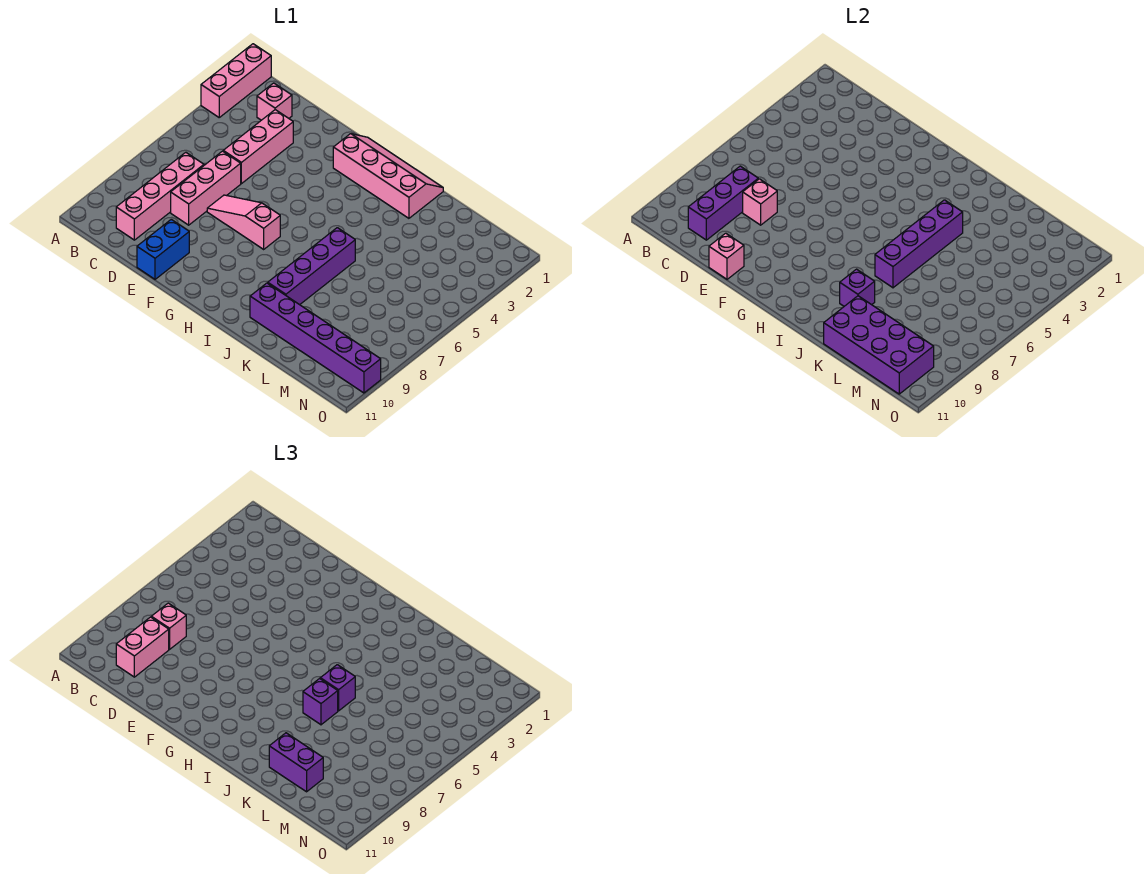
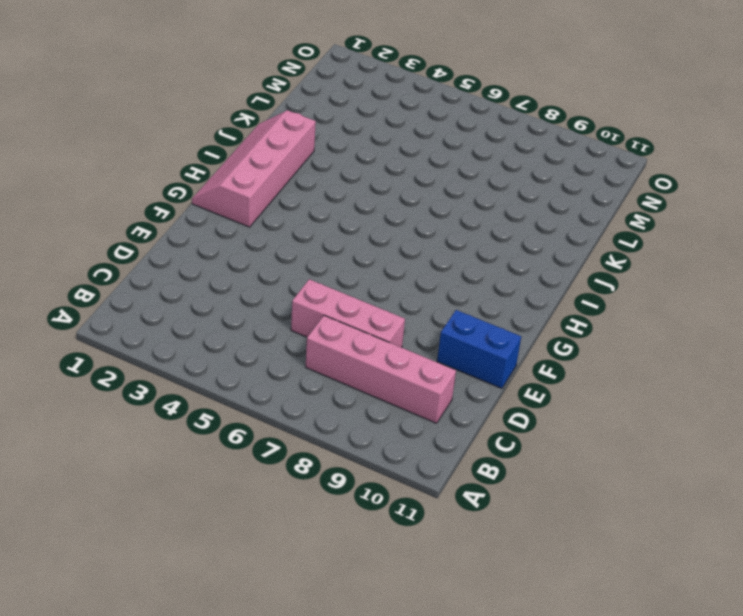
none -> pink brick A1:A3 level 1
none -> pink brick C2 level 1
none -> pink brick D3:D5 level 1

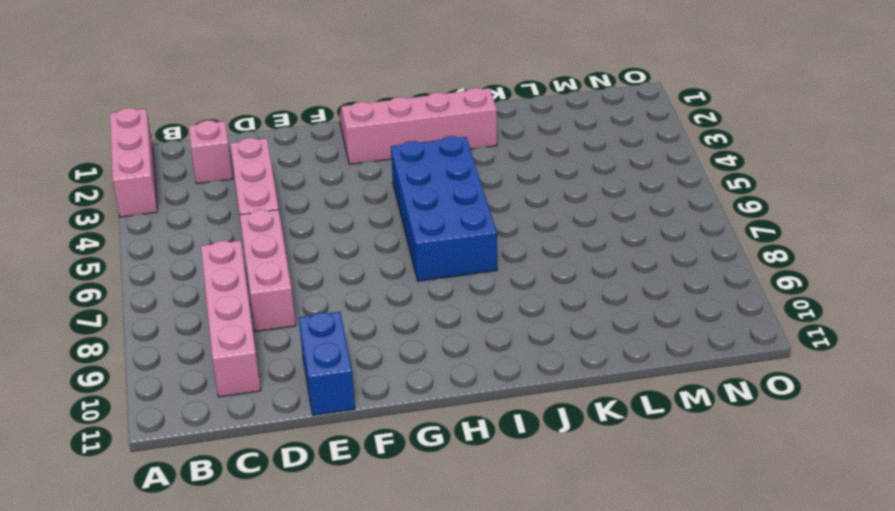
blue brick H4:I7 level 1 -> none
none -> pink slope E7:G7 level 1 top G
none -> purple brick J6:J9 level 1
none -> purple brick J10:O10 level 1

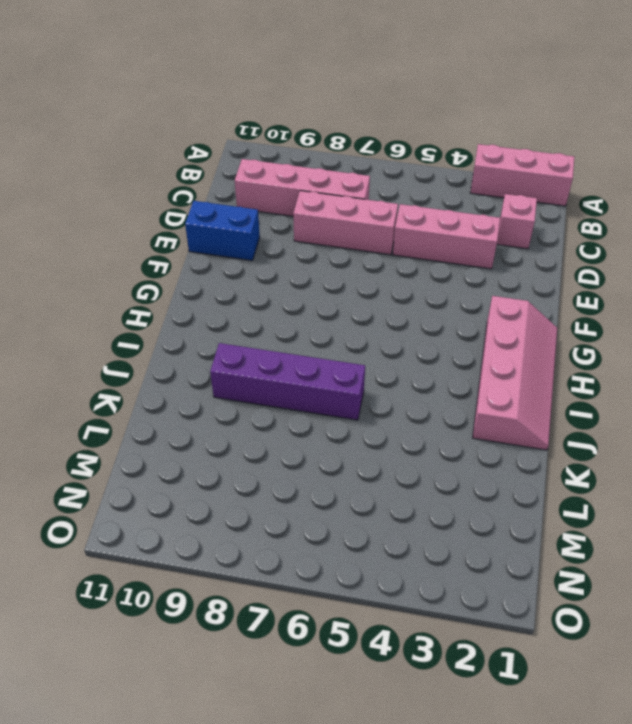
none -> pink slope E7:G7 level 1 top G
none -> purple brick J10:O10 level 1
none -> purple brick C8:C10 level 2

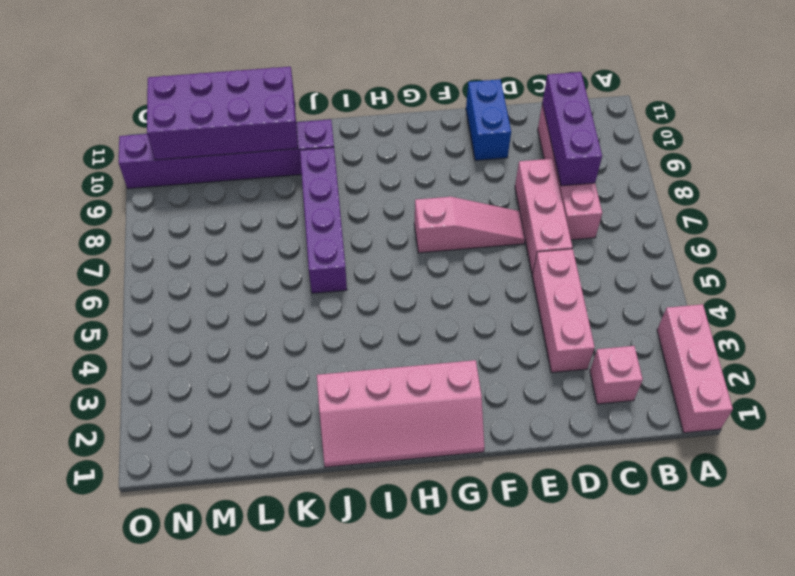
none -> pink brick D8 level 2
none -> pink brick E11 level 2
none -> purple brick J4:J7 level 2

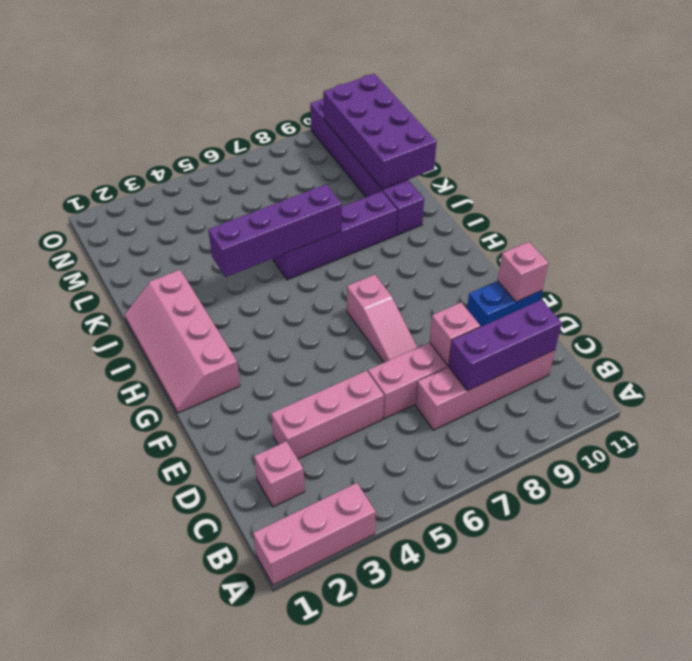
none -> purple brick J9 level 2
none -> pink brick C8 level 3
none -> pink brick C9:C10 level 3

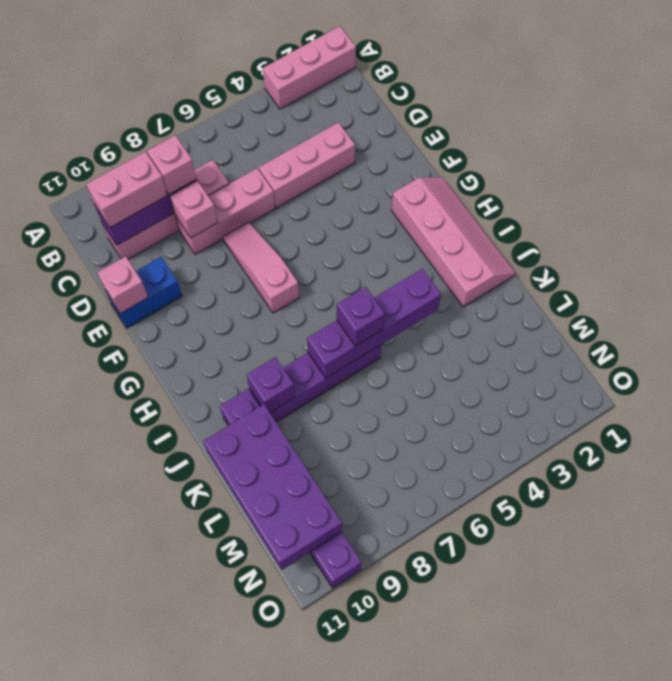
none -> pink brick C2 level 1
none -> purple brick J7 level 3
none -> purple brick K10:L10 level 3

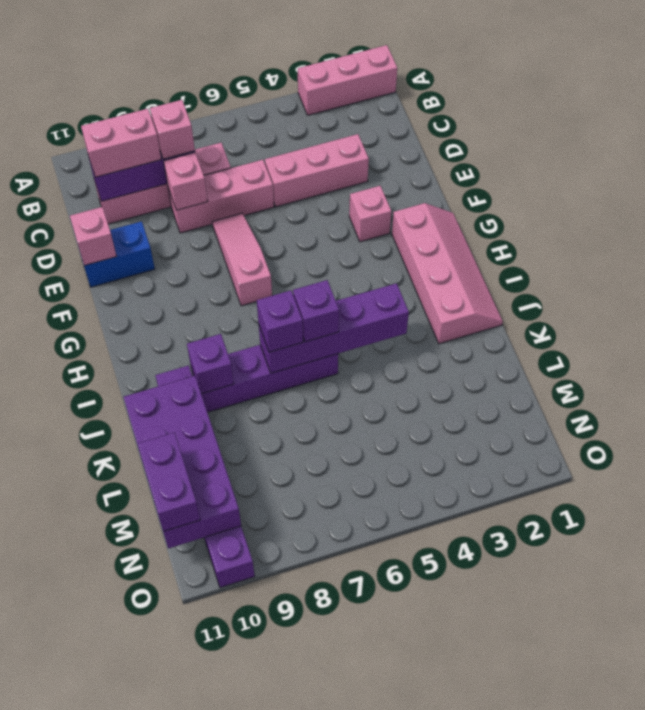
pink brick F3 level 1 -> pink brick C2 level 1
purple brick M11:N11 level 3 -> purple brick K10:L10 level 3

